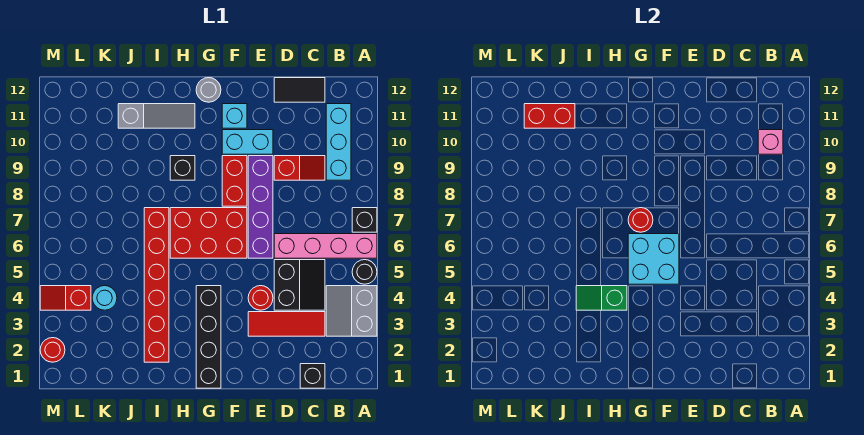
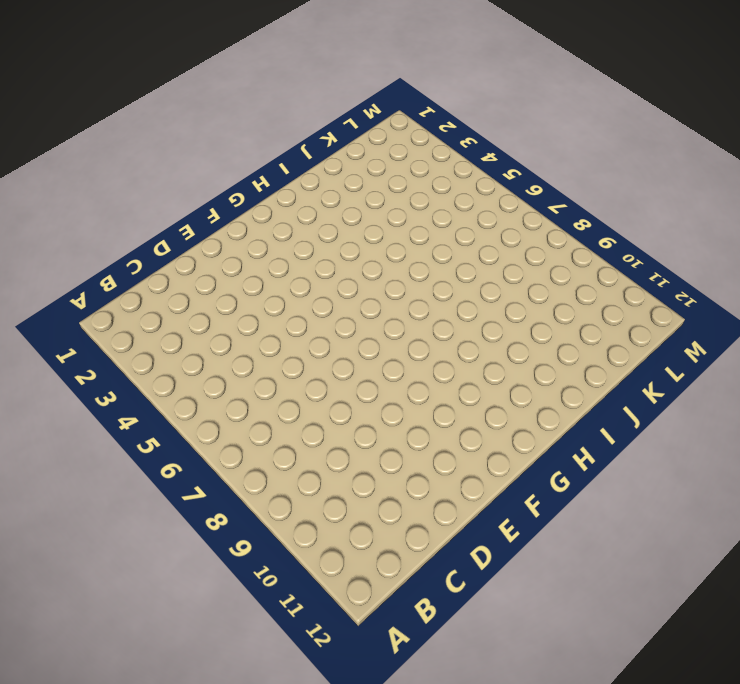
none -> grey slope A3:B4 level 1 top A
none -> black round brick A5 level 1
none -> pink brick A6:D6 level 1

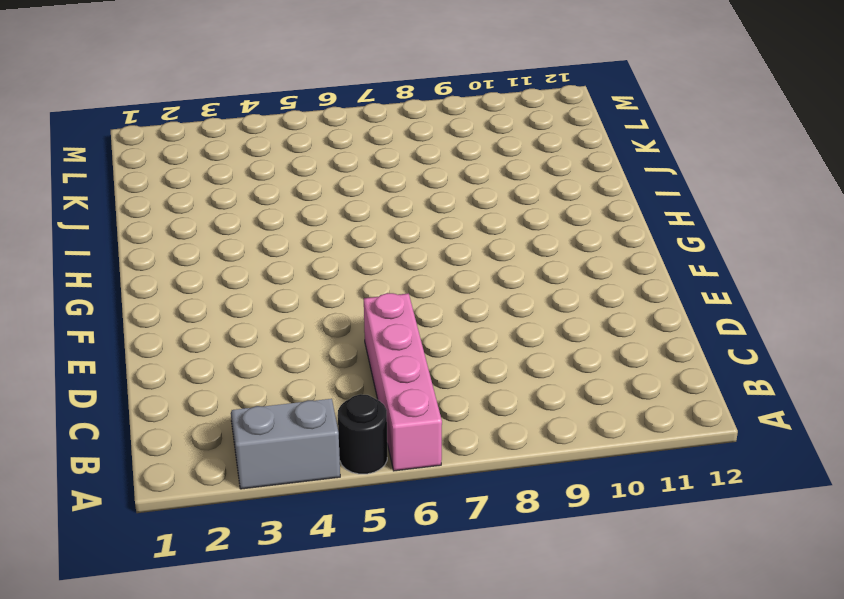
none -> black brick A7 level 1
none -> cyan brick B9:B11 level 1
none -> black brick C1 level 1

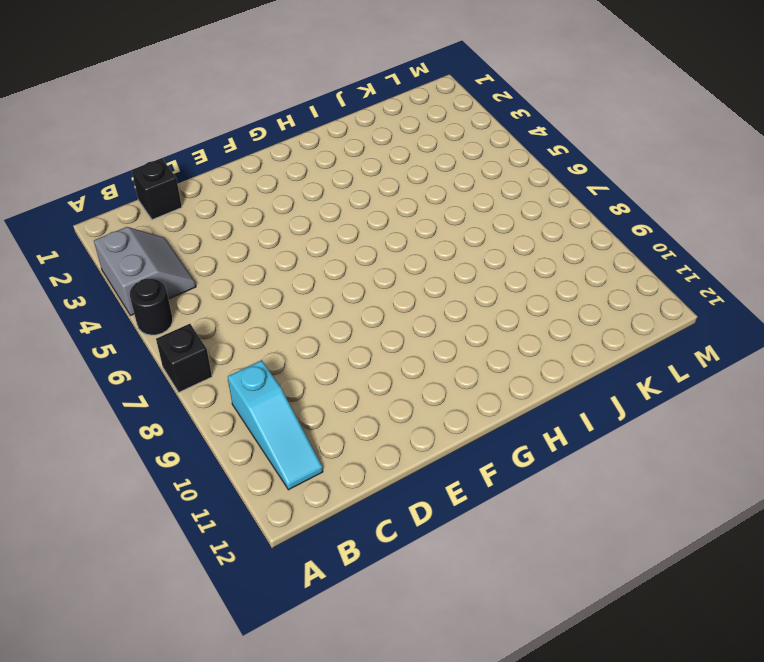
cyan slope B9:B11 level 1 top 9 -> cyan brick B9:B11 level 1
none -> pink brick A6:D6 level 1
none -> red tile C3:E3 level 1
none -> black slope C4:D5 level 1 top D

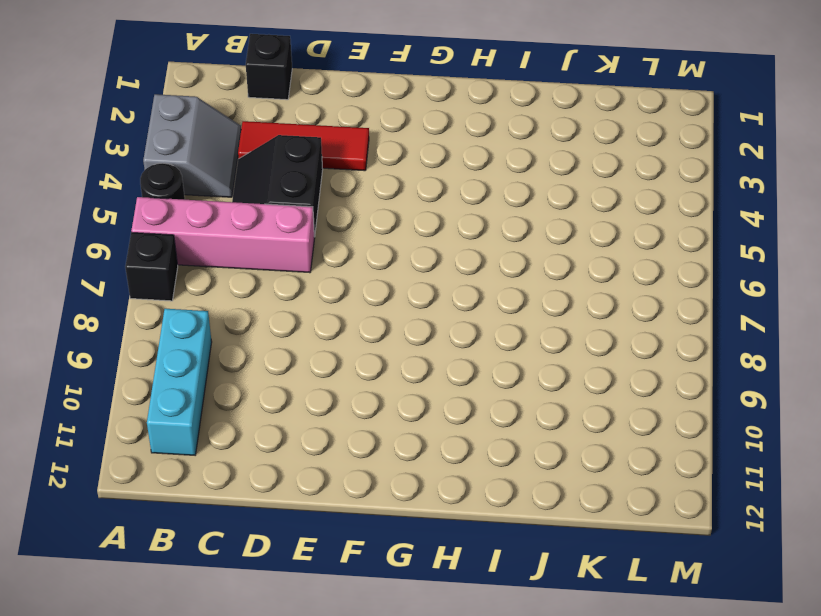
none -> red slope C9:D9 level 1 top D
none -> black tile C12:D12 level 1
none -> red round brick E4 level 1

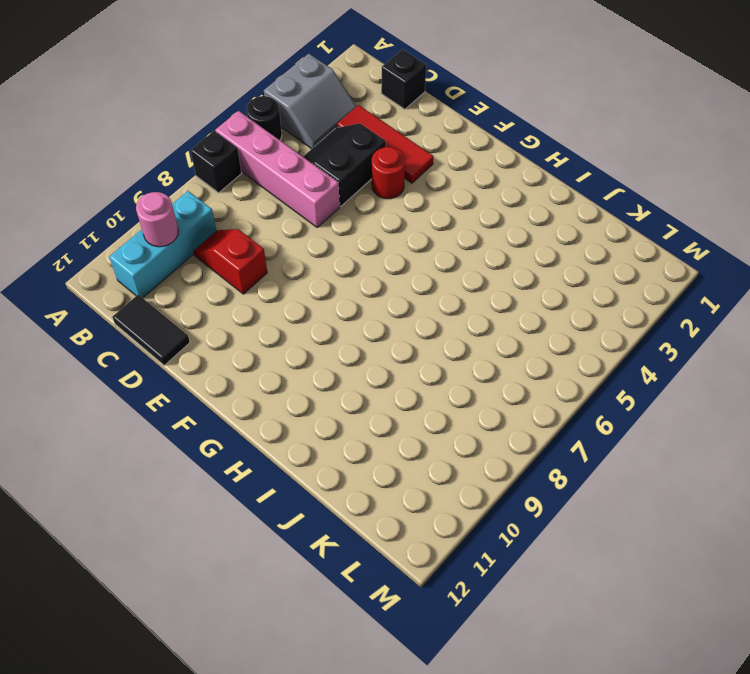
pink round brick B10 level 2 -> pink brick B10 level 2
none -> purple brick E6:E9 level 1
none -> cyan brick E10:F10 level 1
none -> red brick F6:H7 level 1

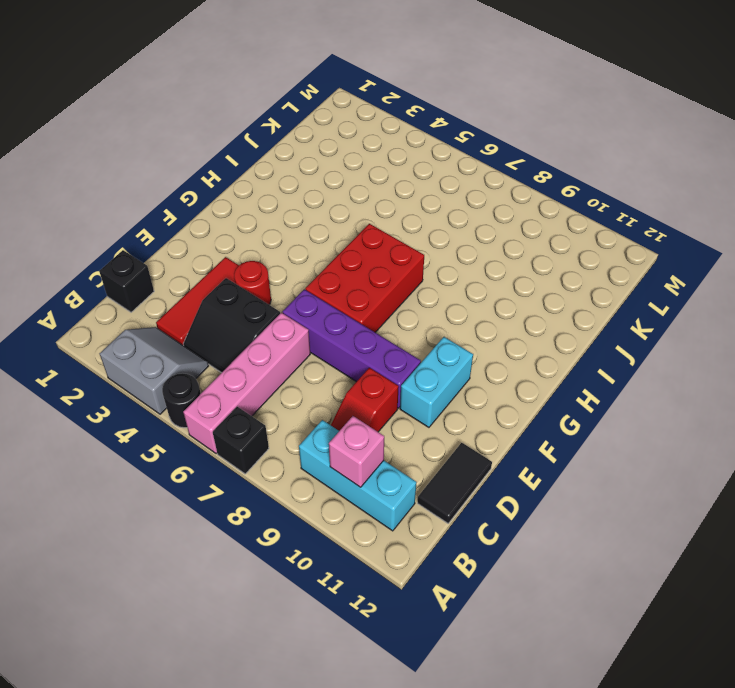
none -> red brick F8:F9 level 1
none -> cyan brick F11 level 1
none -> black brick G1:G4 level 1

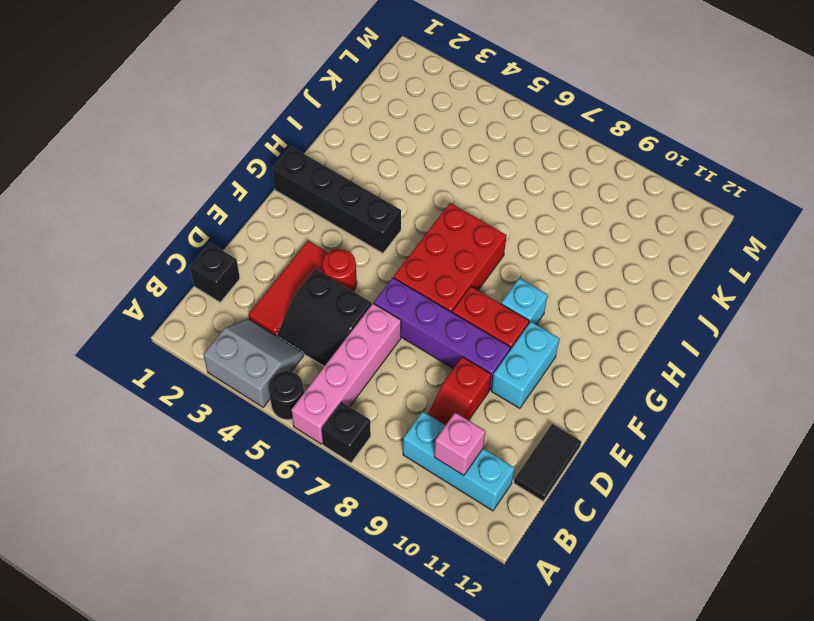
cyan brick G9 level 1 -> cyan brick F11 level 1
none -> grey round brick G12 level 1
none -> black brick H9 level 1
none -> grey slope H11:J11 level 1 top J

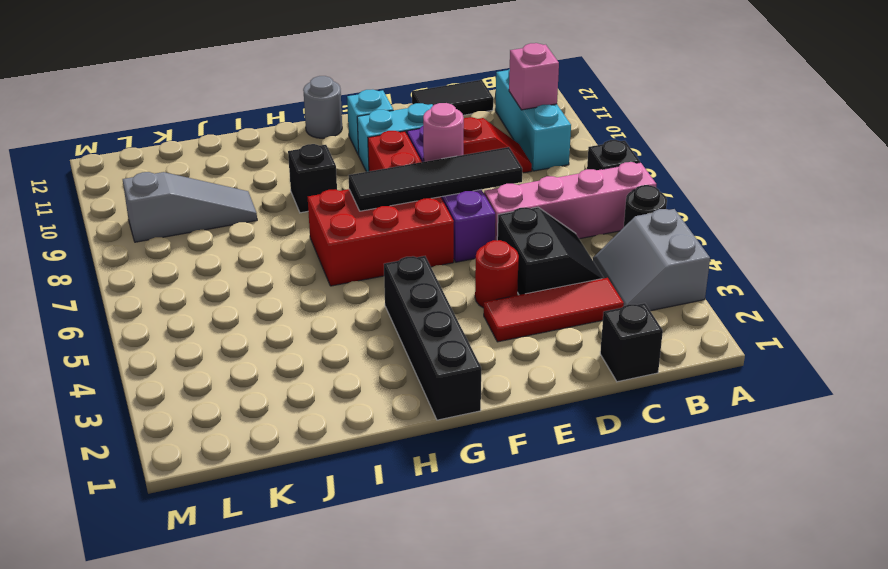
black tile D7:G7 level 2 -> red round brick G7 level 2
pink round brick E8 level 2 -> none
grey slope J9:L9 level 1 top L -> grey slope H11:J11 level 1 top J
none -> red brick I2:I7 level 1
none -> cyan round brick K4 level 1
none -> red slope L4:M4 level 1 top L

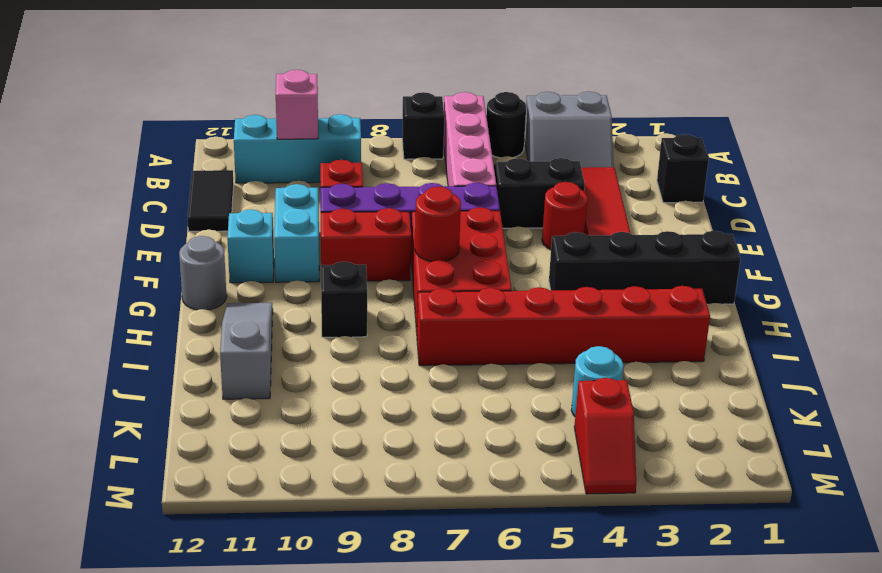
none -> red round brick M2 level 1
none -> cyan brick F5:G6 level 2
none -> green slope H4:I4 level 2 top H

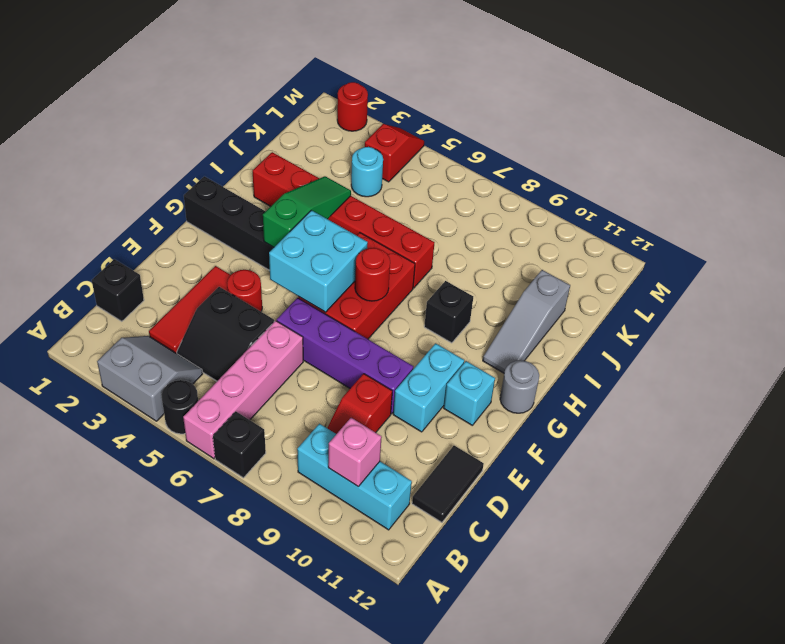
green slope G4:I4 level 2 top G -> green slope H4:I4 level 2 top H
none -> red brick F8:F9 level 1
none -> red brick J11:K11 level 2

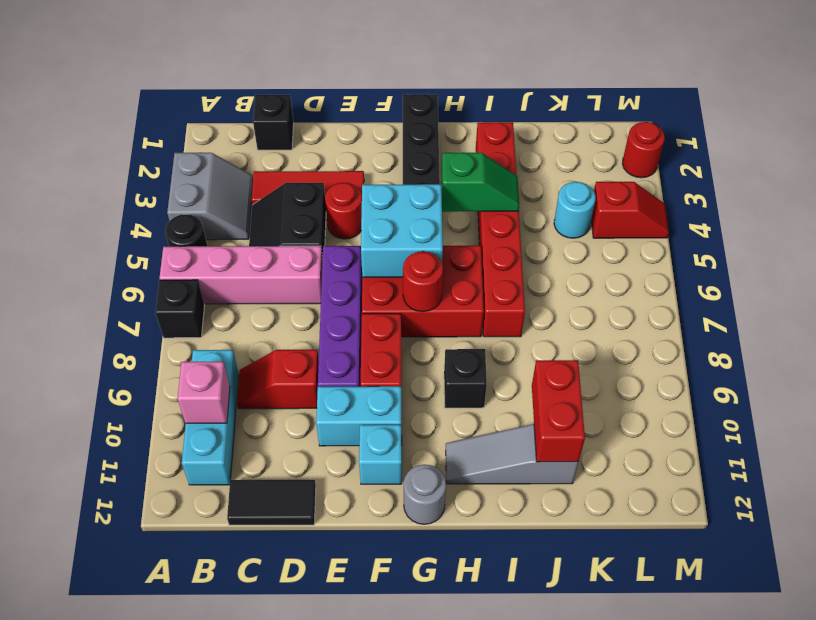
red brick J10:J11 level 2 -> red brick J11:K11 level 2

